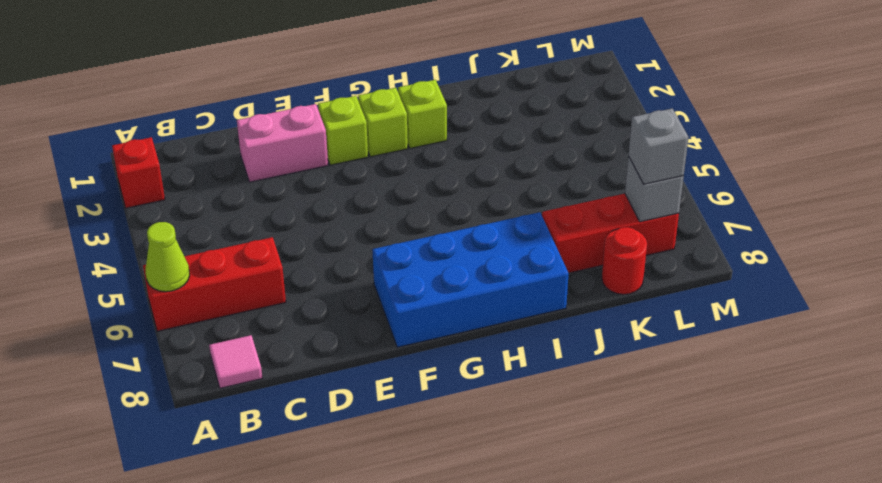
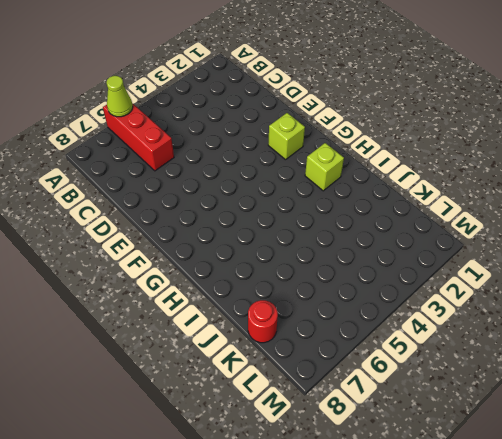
none -> red brick A2 level 1
none -> pink tile B8 level 1
none -> pink brick D2:E2 level 1

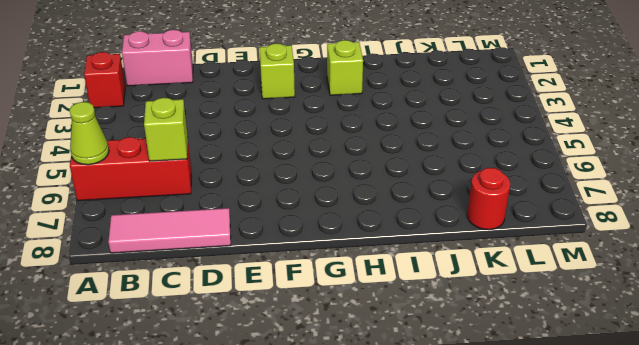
pink brick B1:C1 level 1 -> pink brick D2:E2 level 1
pink tile B8:D8 level 1 -> pink tile B8 level 1
lime brick C6 level 2 -> lime brick G2 level 1
none -> blue brick F7:I8 level 1
none -> red brick J7:L7 level 1
none -> grey brick L7 level 2

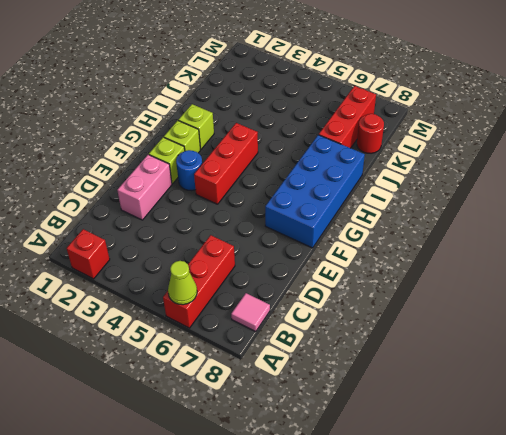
blue round brick F3 level 1 -> none
red brick F4:H4 level 1 -> none
none -> grey brick L7 level 2
none -> grey brick L7 level 3

